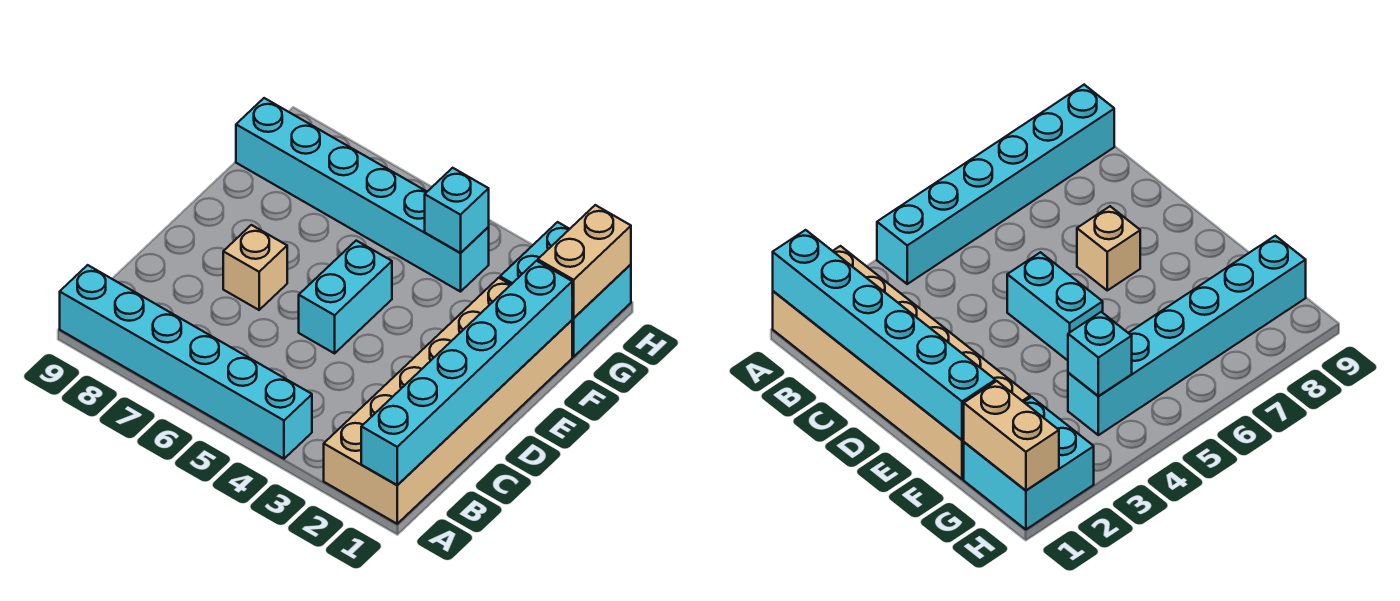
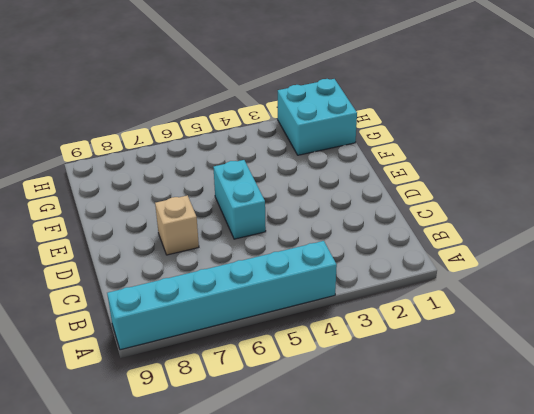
none -> tan brick A1:F2 level 1
none -> cyan brick G4:G9 level 1

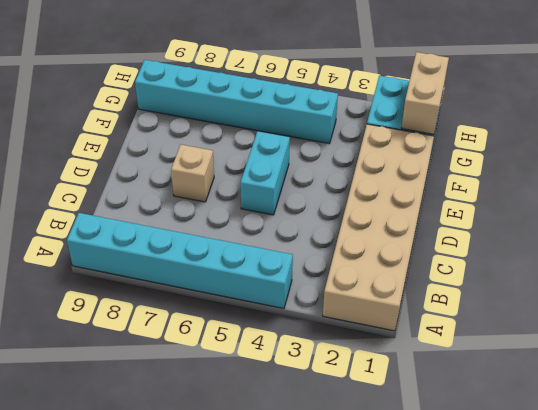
none -> cyan brick A1:F1 level 2
none -> cyan brick G4 level 2

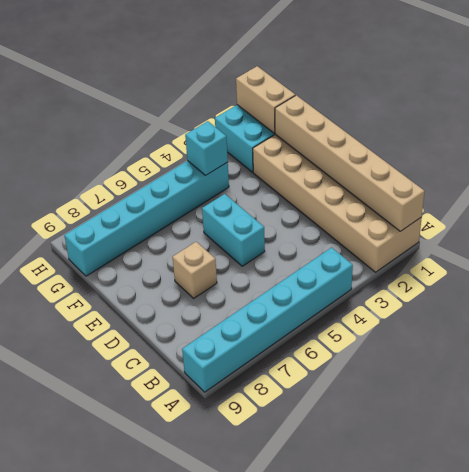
tan brick A1:F1 level 2 -> cyan brick A1:F1 level 2

